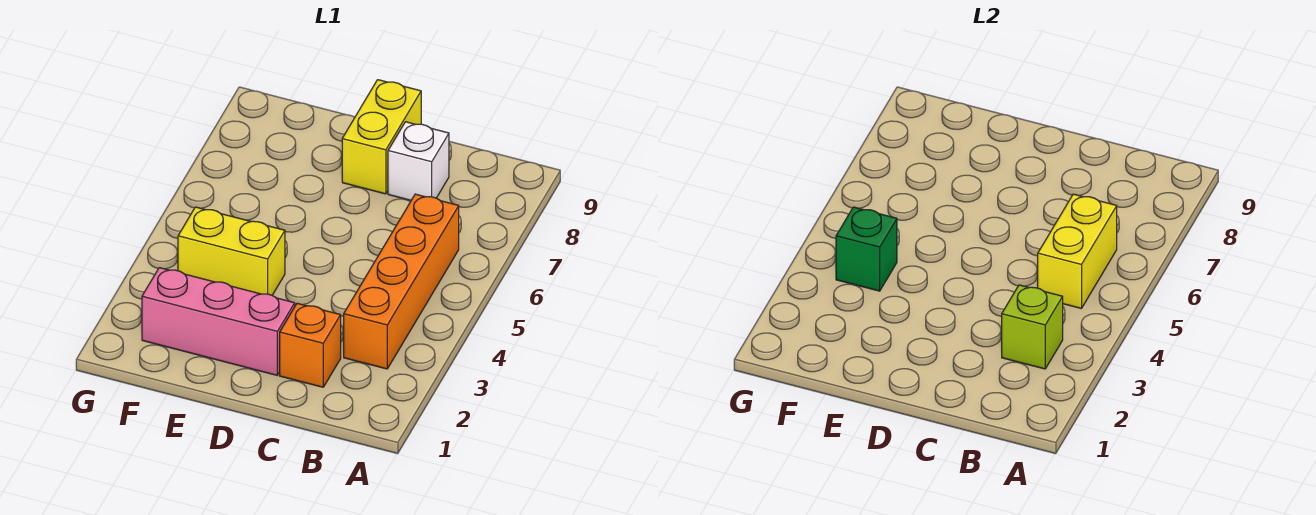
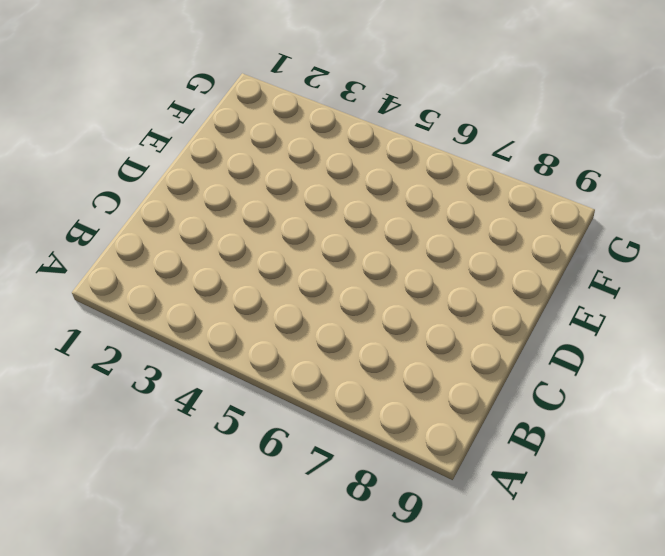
none -> orange brick B3:B6 level 1
none -> orange brick C2 level 1

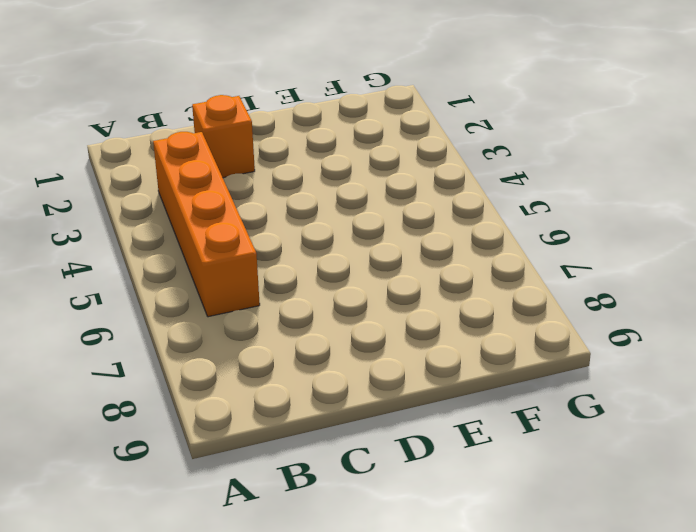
none -> white brick C8 level 1
none -> pink brick D2:F2 level 1

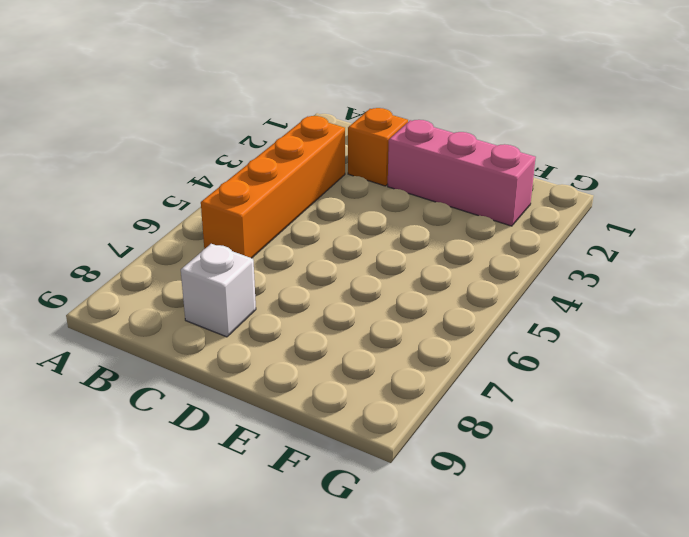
none -> yellow brick D8:D9 level 1
none -> yellow brick E4:F4 level 1

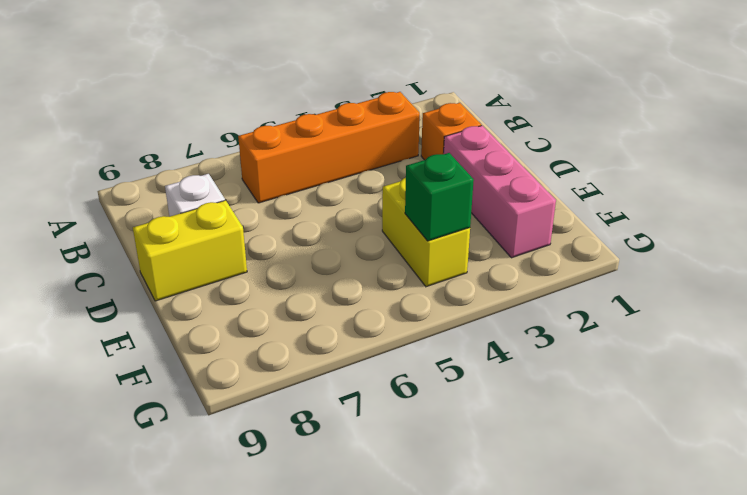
none -> lime brick B3 level 2
none -> yellow brick B5:B6 level 2

